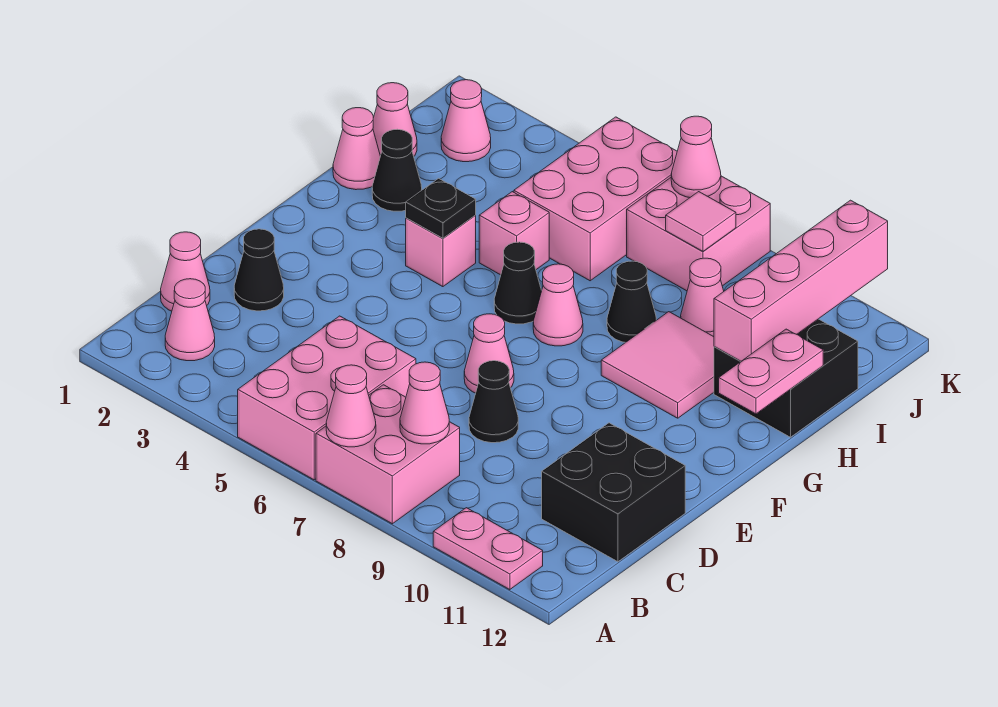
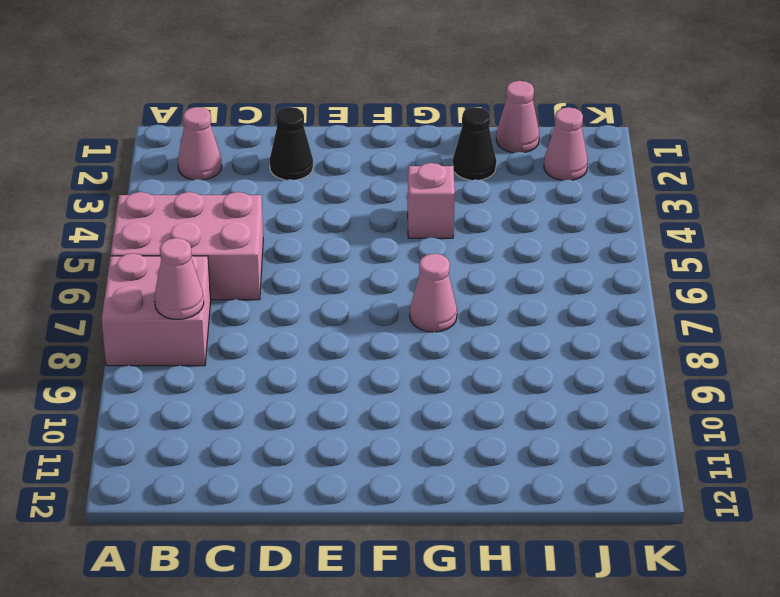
none -> pink plate A10:A11 level 1
none -> pink cone C1 level 1
none -> black brick C11:D12 level 1
none -> black cone D8 level 1

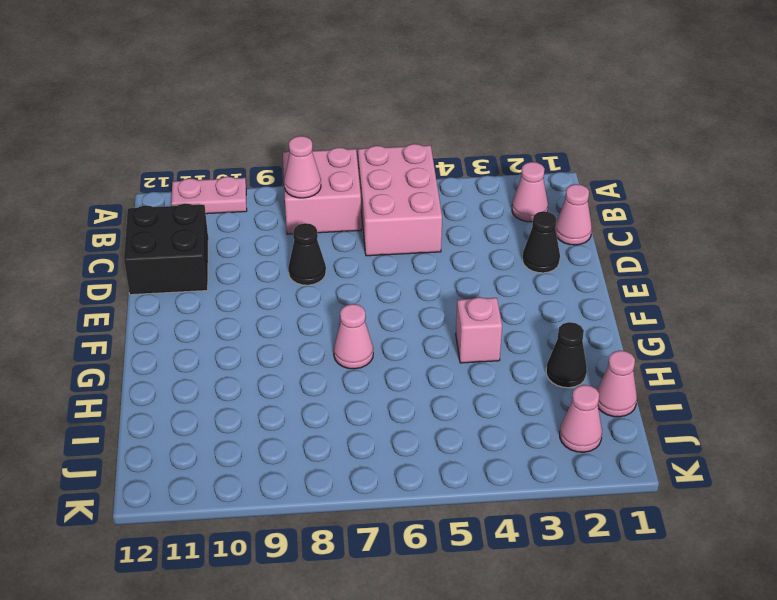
none -> pink cone E7 level 1
none -> black cone G6 level 1
none -> pink tile G9:H10 level 1
none -> pink cone H1 level 1

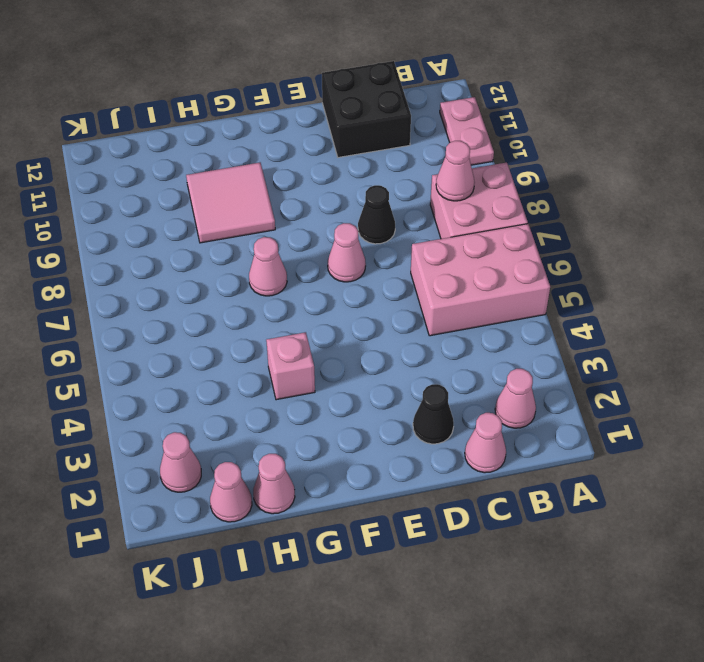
none -> black cone G6 level 1
none -> black cone H2 level 1
none -> pink brick H5 level 1
none -> black cone H8 level 1

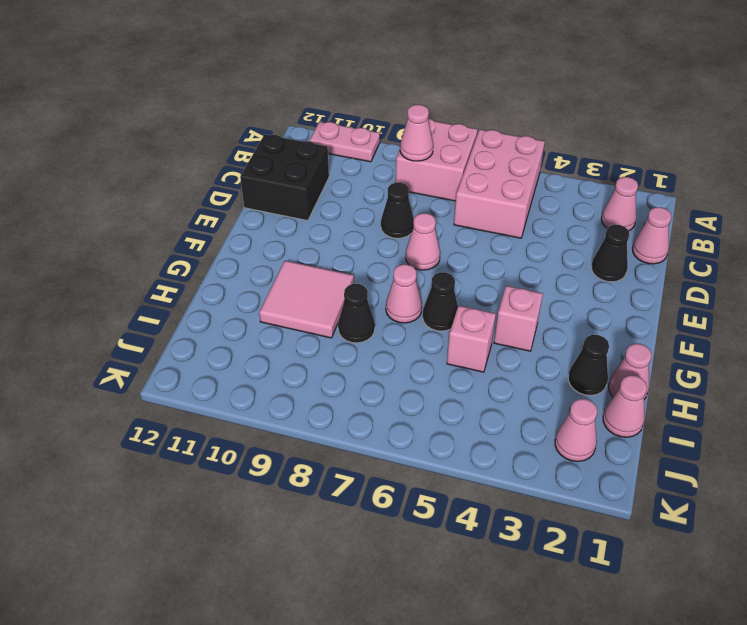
none -> black brick H11:I12 level 1
none -> pink brick I5:K6 level 1
none -> pink cone I9 level 1
none -> pink brick J7:K8 level 1

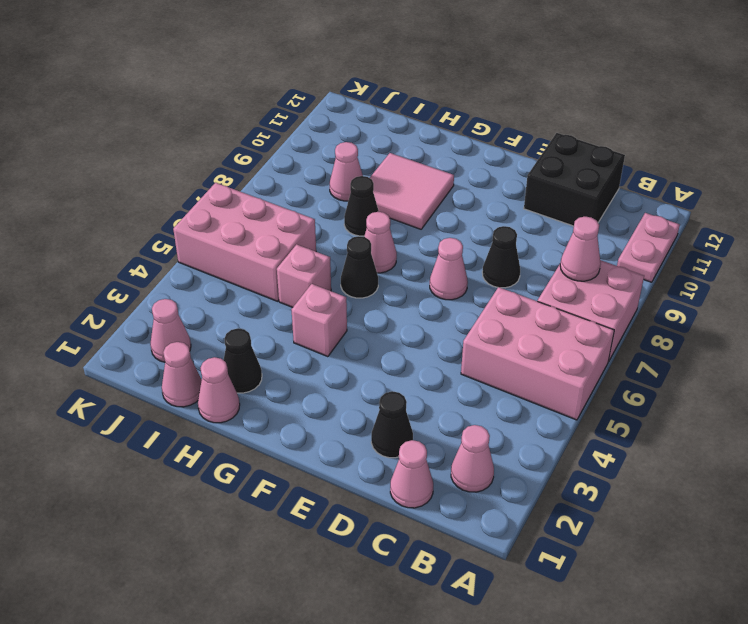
none -> black brick H11:I12 level 1
none -> pink brick J7:K8 level 1
none -> pink cone A7 level 2
none -> black plate G4 level 2

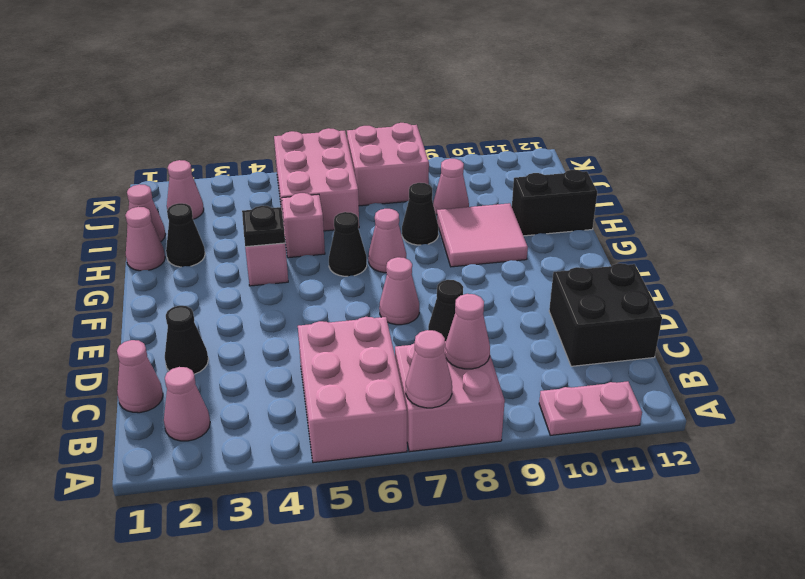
black brick H11:H12 level 1 -> black brick H11:I12 level 1
none -> pink plate G12:H12 level 2
none -> pink brick H11:K11 level 2
none -> pink tile J8 level 2
none -> pink cone K7 level 2

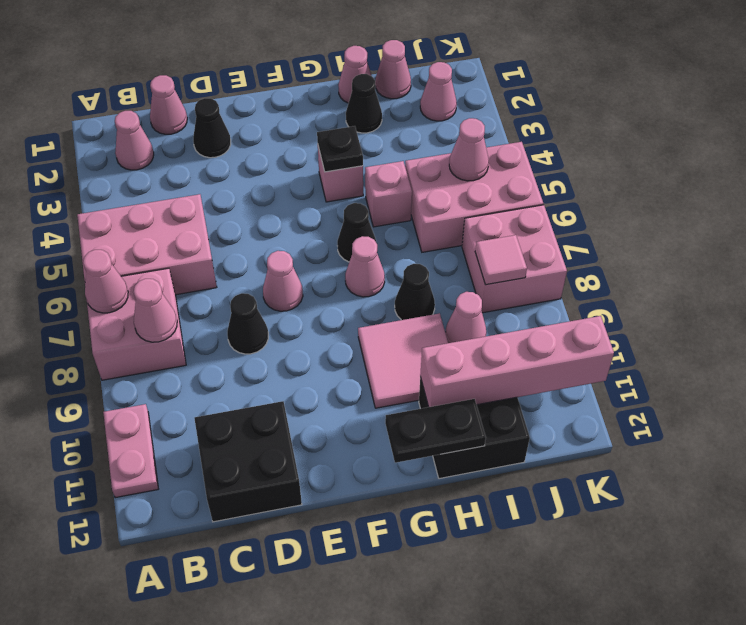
black plate G12:H12 level 2 -> pink plate G12:H12 level 2
pink cone J5 level 2 -> pink cone K7 level 2

